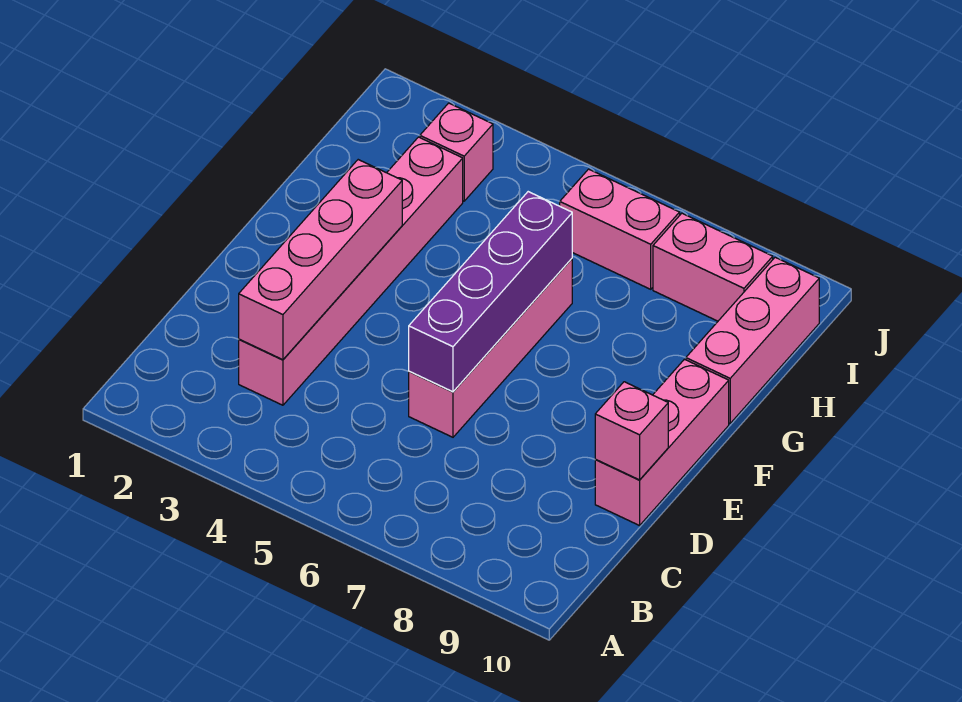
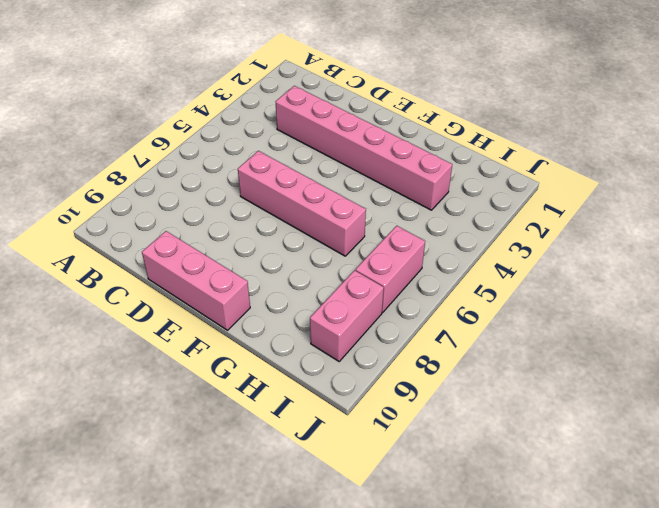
none -> pink brick G10:I10 level 1
none -> pink brick I3 level 1

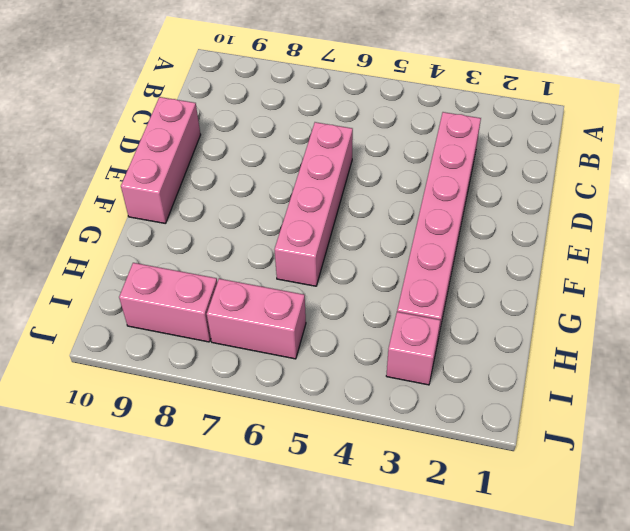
none -> pink brick G10:I10 level 1
none -> pink brick C3:F3 level 2

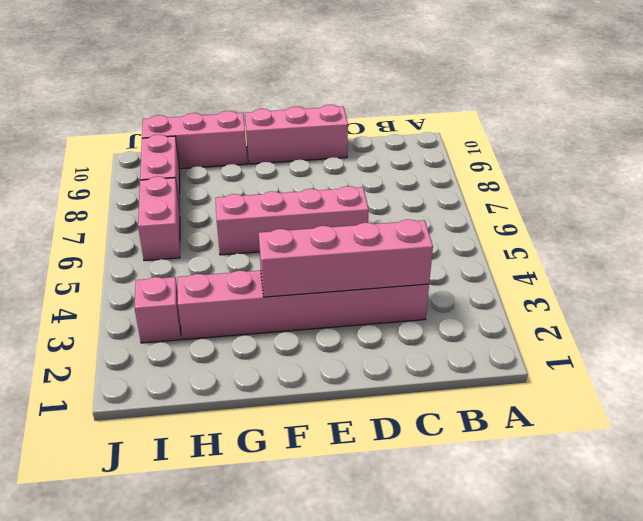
none -> purple brick D6:G6 level 2
none -> pink brick D10 level 2

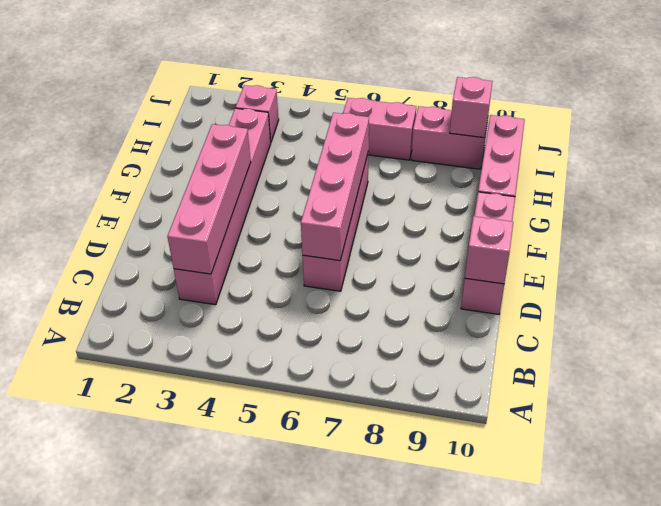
pink brick D6:G6 level 2 -> purple brick D6:G6 level 2
pink brick I9 level 2 -> none

